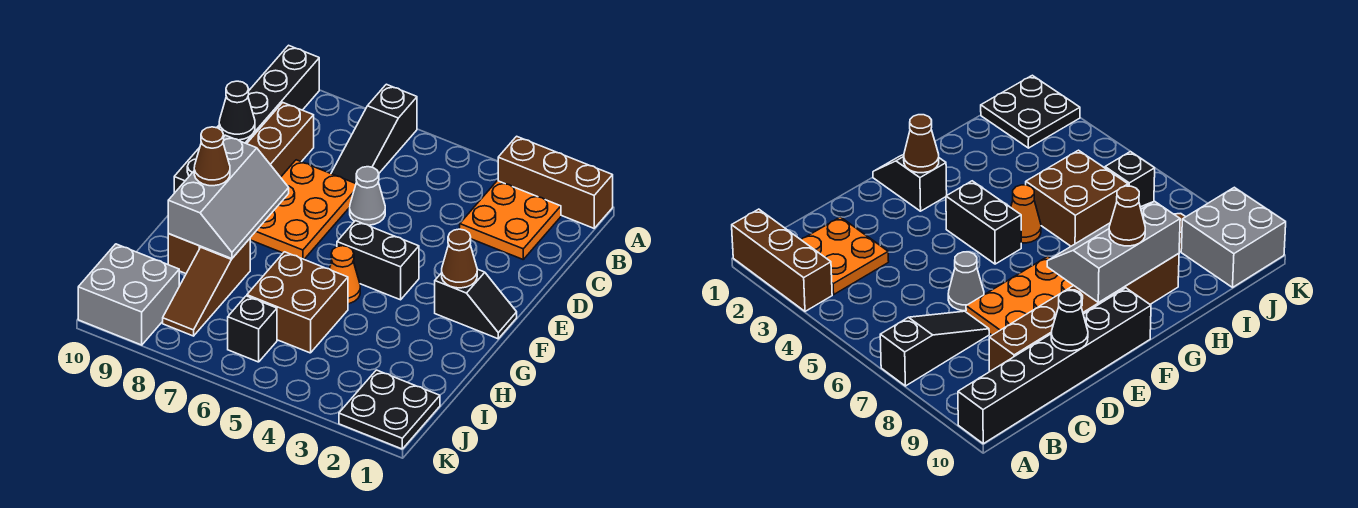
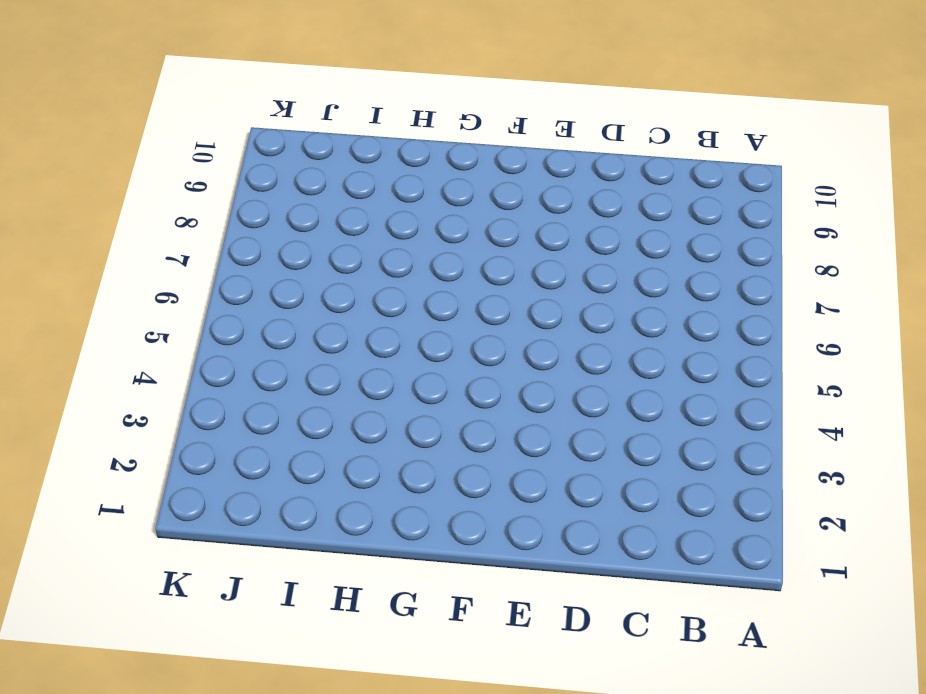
none -> brown brick A1:A3 level 1
none -> black slope A7:C7 level 1 top A
none -> black brick A10:F10 level 1

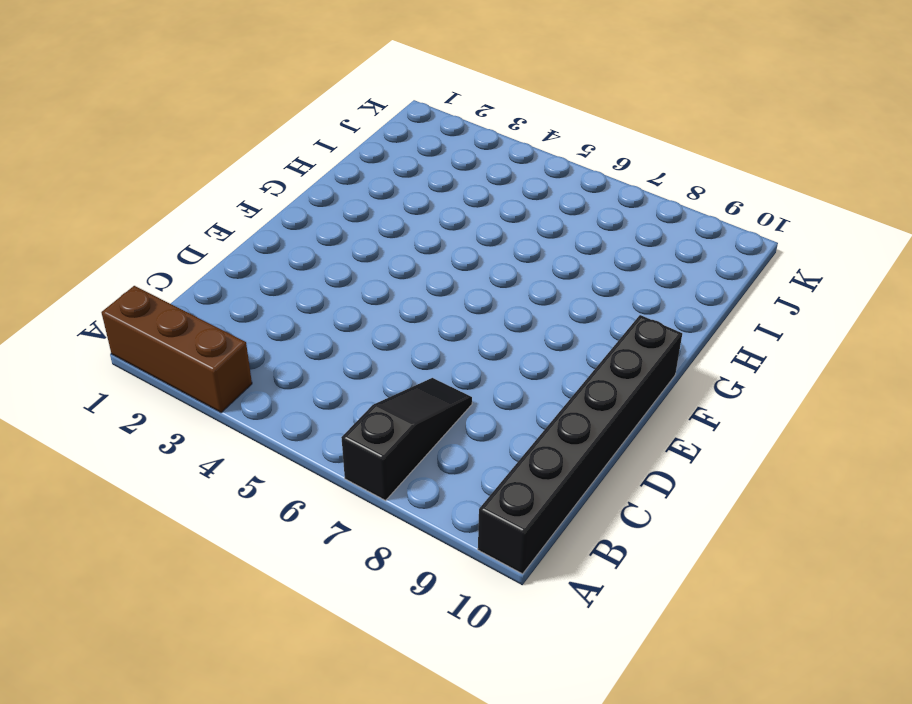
none -> orange plate B2:C3 level 1
none -> brown brick C9:H9 level 1
none -> grey cone D6 level 1

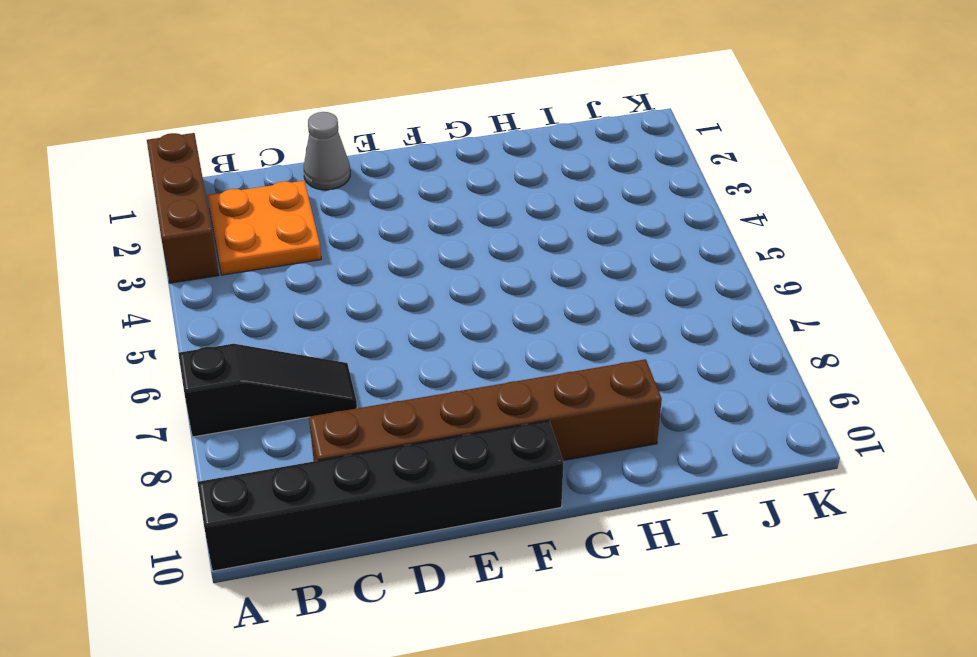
grey cone D1 level 1 -> grey cone D6 level 1
none -> orange plate D7:F8 level 1
none -> black slope F1:F2 level 1 top 2
none -> black brick F4:F5 level 1

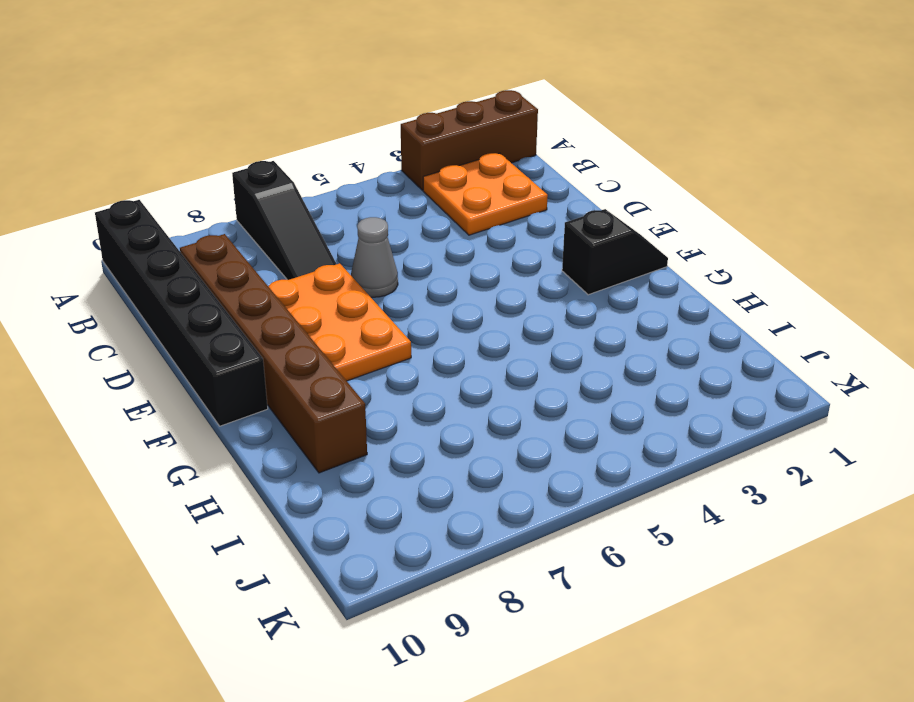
none -> black brick F4:F5 level 1
none -> orange cone G5 level 1
none -> brown brick H5:I6 level 1

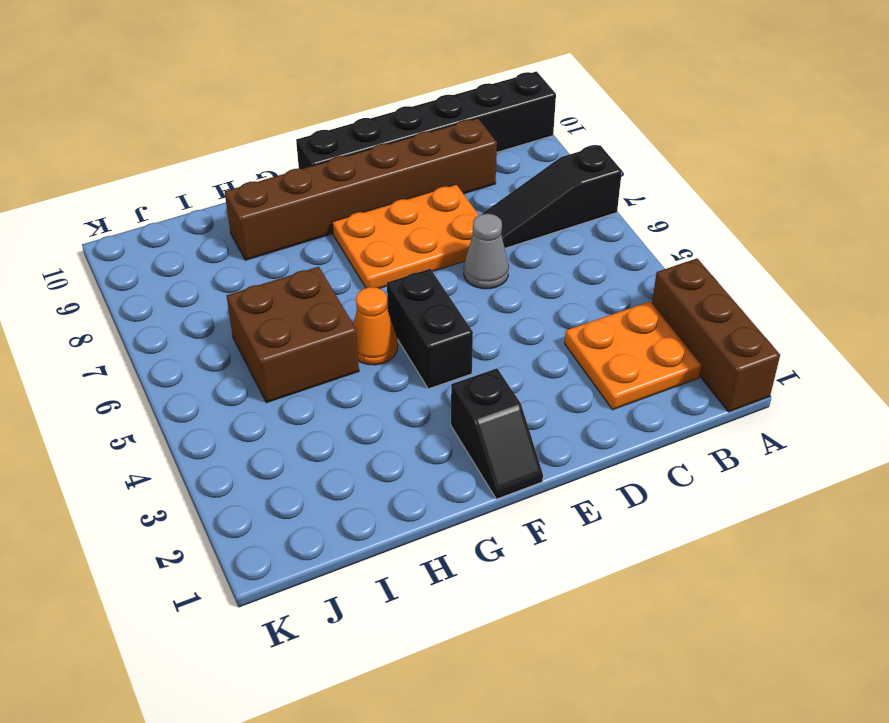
none -> brown slope H8:J8 level 1 top H
none -> black plate J1:K2 level 1
none -> black brick J6 level 1

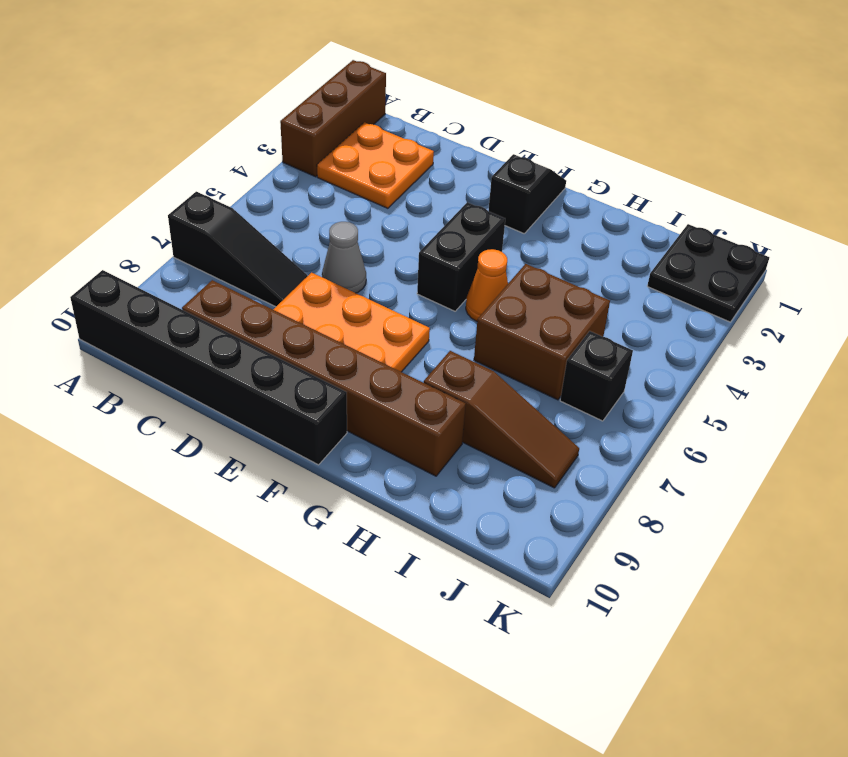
none -> grey brick J9:K10 level 1
none -> black cone D10 level 2
none -> brown cone F2 level 2

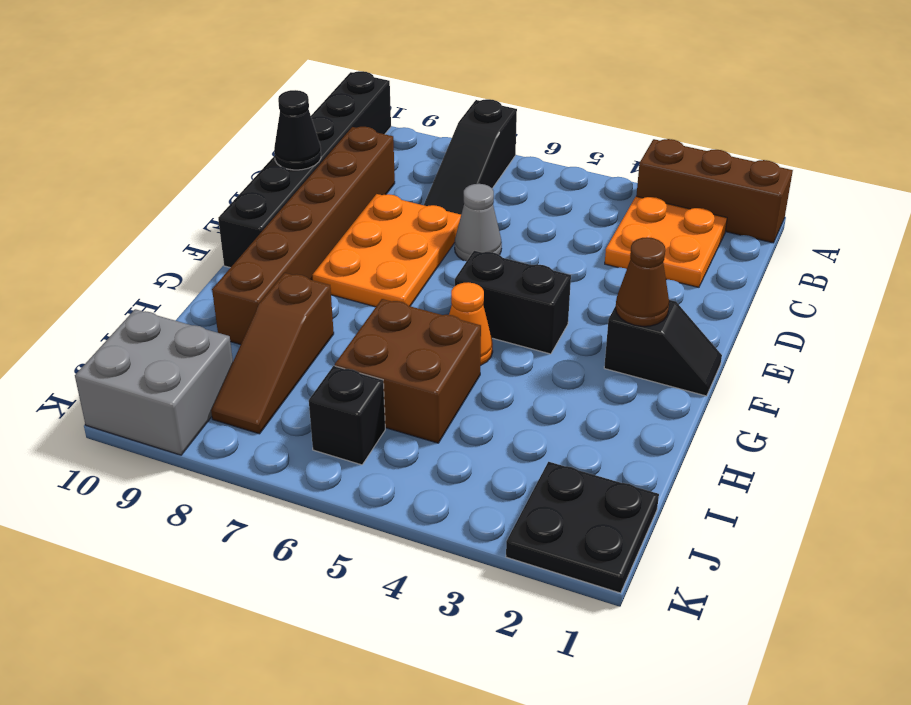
none -> grey slope F8:H9 level 2 top 9
none -> brown cone G9 level 3

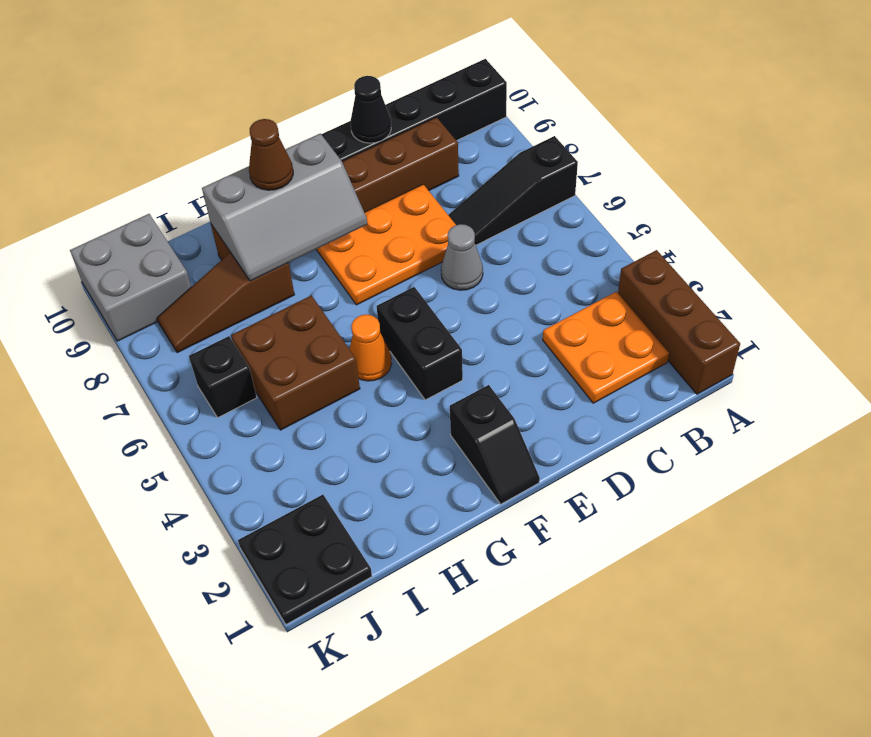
none -> brown cone F2 level 2

